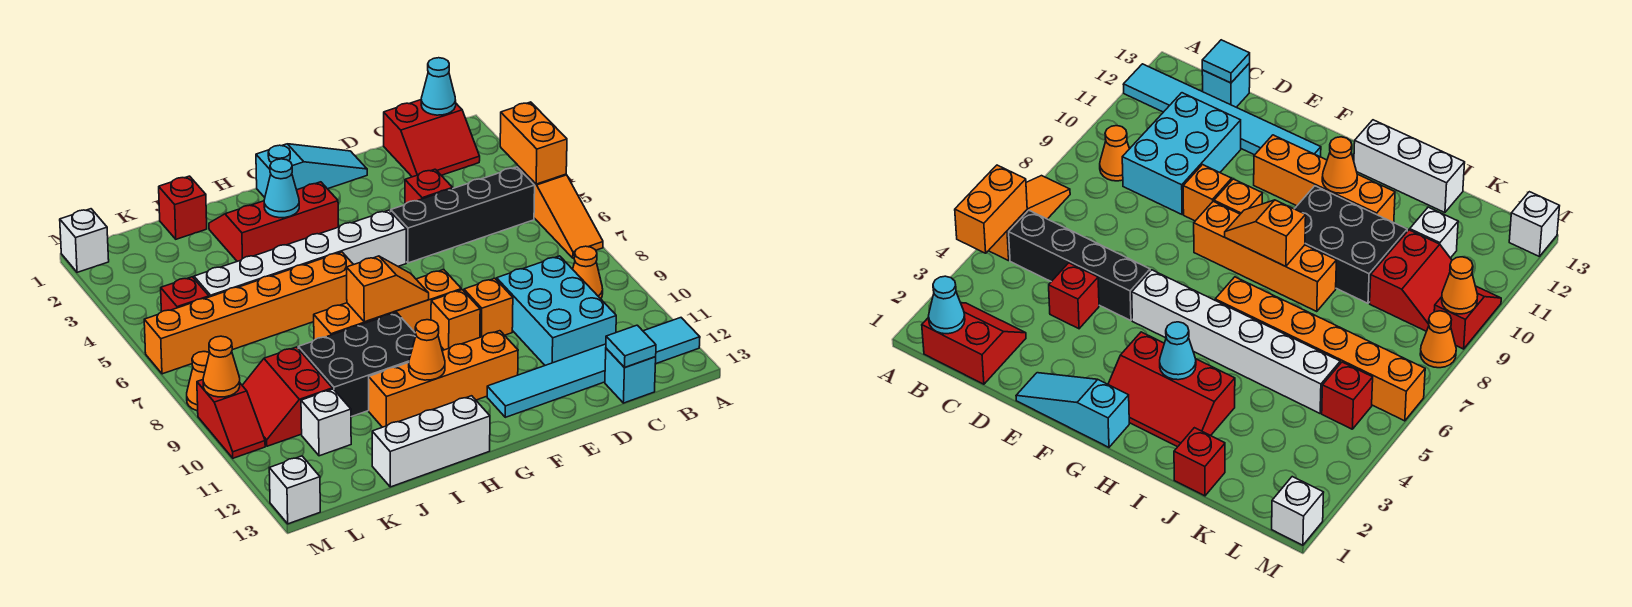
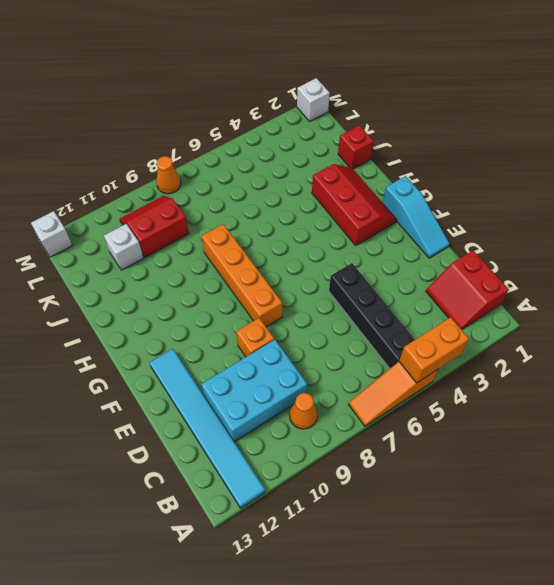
none -> cyan brick C13 level 1
none -> red brick D4 level 1
none -> white brick F5:K5 level 1
none -> orange brick F9 level 1

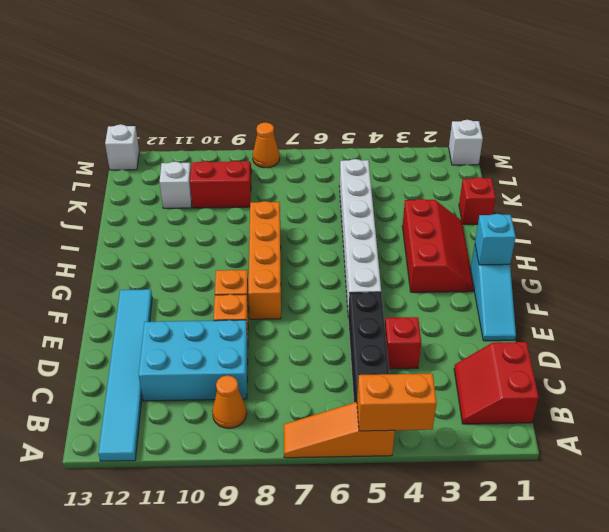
cyan brick G1 level 2 -> cyan brick C13 level 1
none -> orange brick F11:I11 level 1
none -> orange brick H6:M6 level 1
none -> black brick H9:J10 level 1
none -> white brick H13:J13 level 1

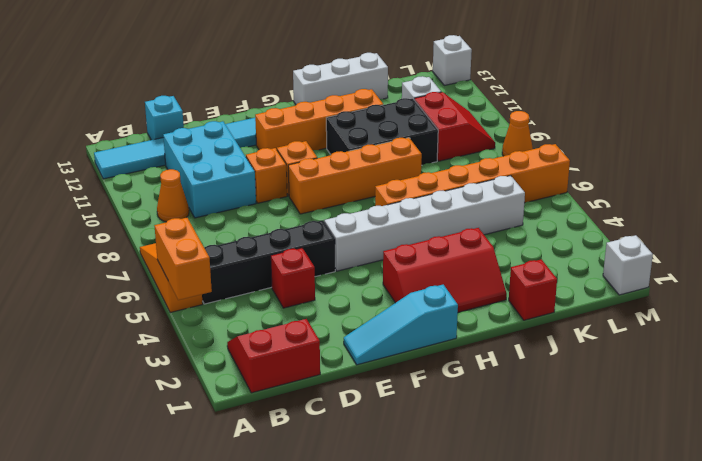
none -> red brick L5 level 1
none -> red slope M9:M10 level 1 top 9
none -> cyan cone B1 level 2
none -> cyan tile C13 level 2

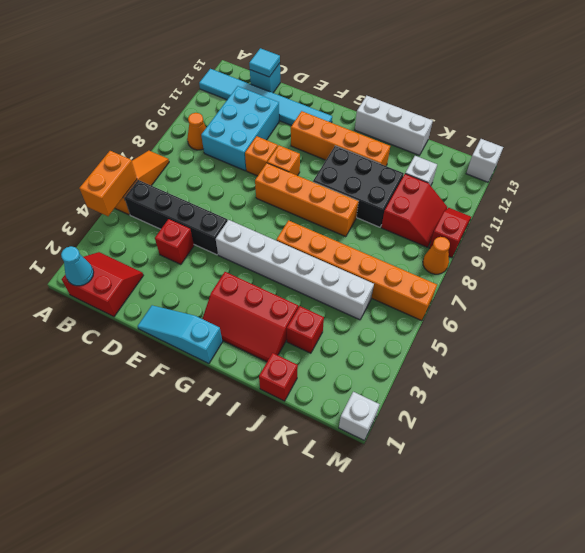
red brick J3 level 1 -> red brick L5 level 1
none -> orange slope G8:H8 level 2 top H
none -> cyan cone H3 level 2
none -> orange cone H11 level 2
none -> orange cone M9 level 2

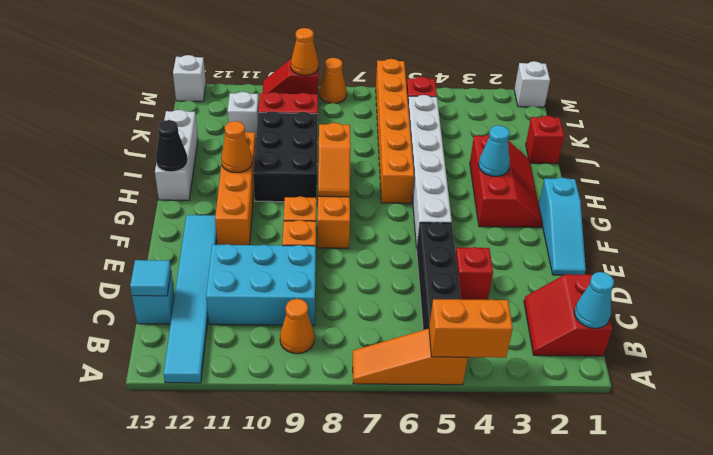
black cone H13 level 2 -> none

